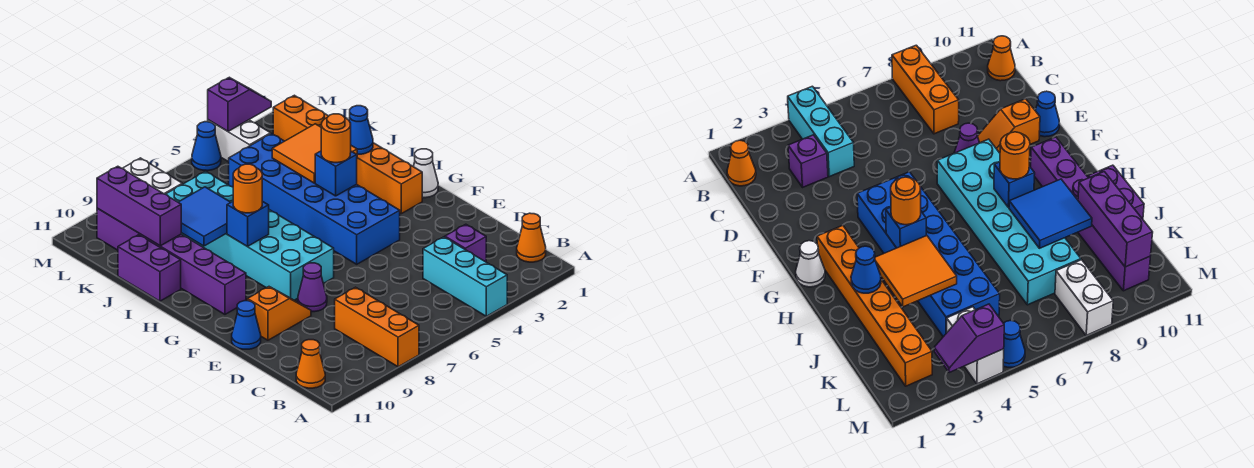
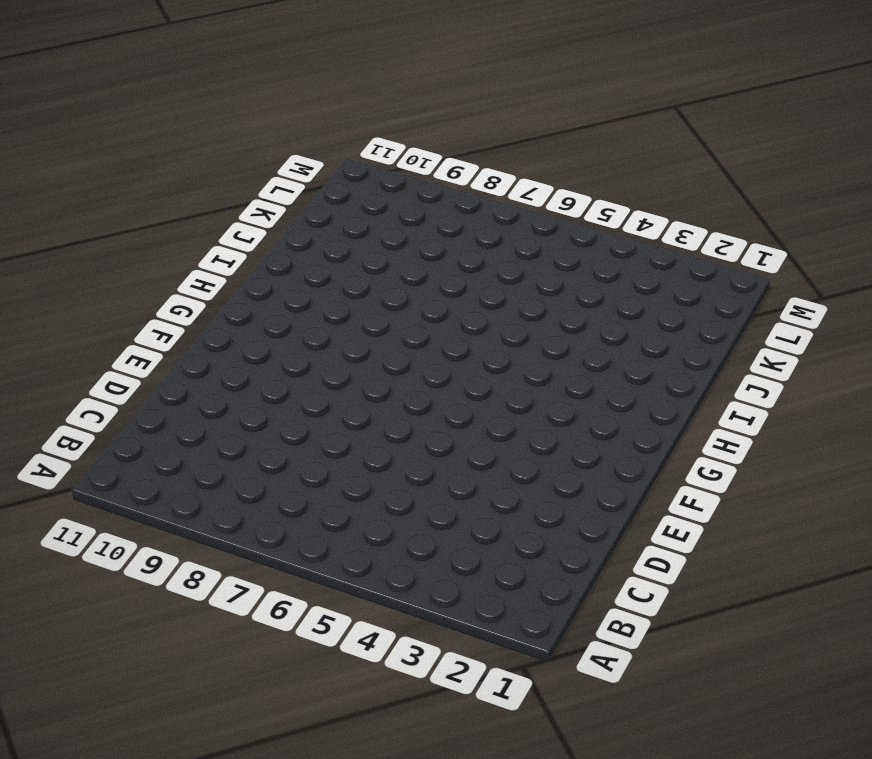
none -> cyan brick A4:C4 level 1
none -> orange brick A8:C8 level 1
none -> orange cone B1 level 1

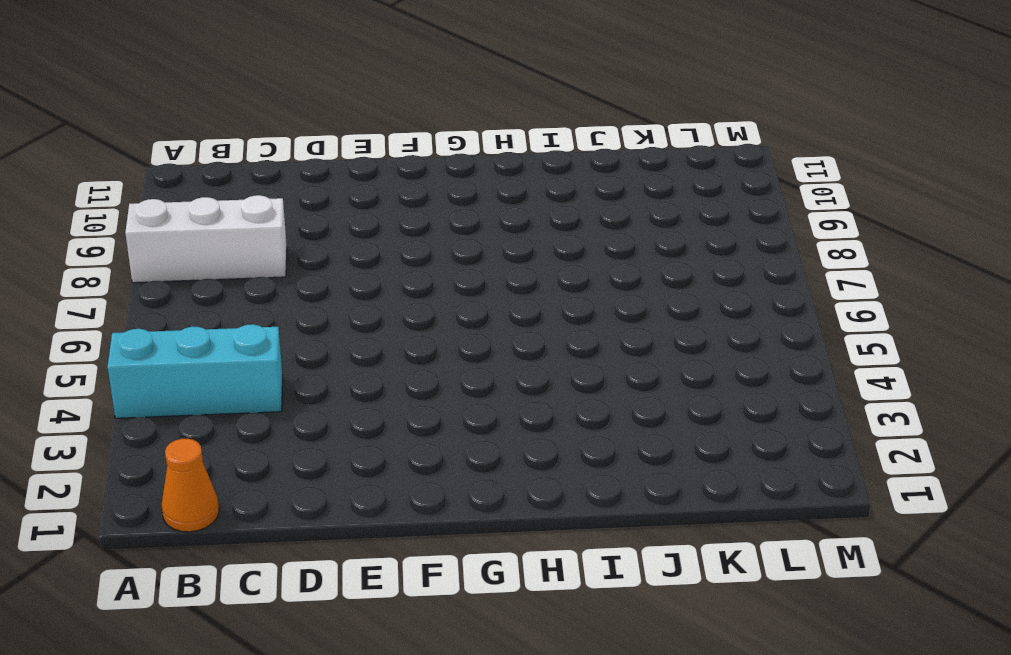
white brick A8:C8 level 1 -> orange brick A8:C8 level 1
none -> orange cone B11 level 1
none -> purple brick C3 level 1
none -> purple cone E8 level 1

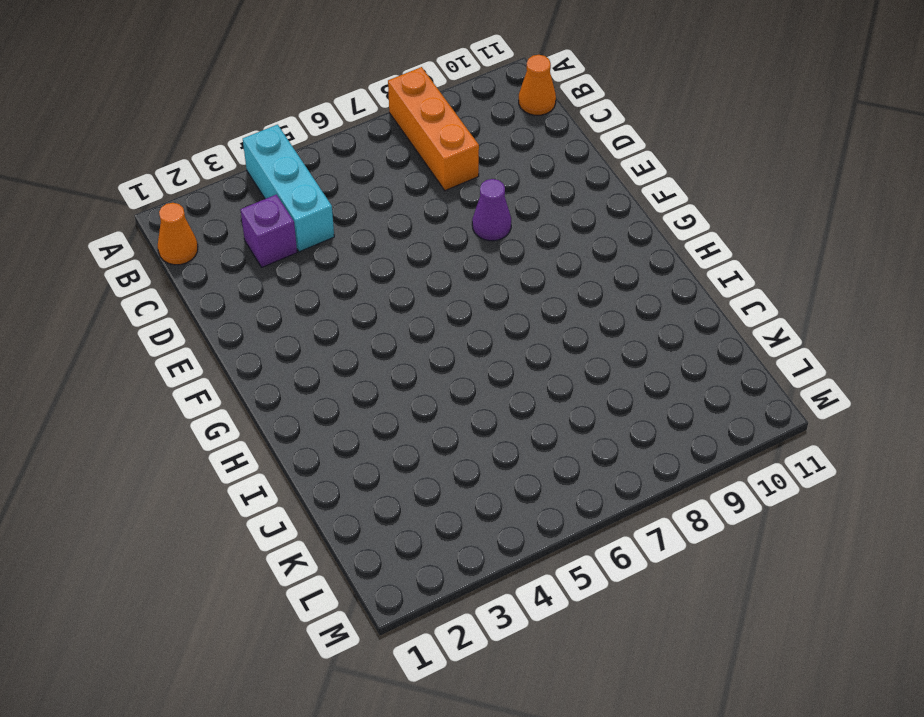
none -> orange slope E9:E10 level 1 top 10
none -> blue cone E11 level 1
none -> blue brick F4:K5 level 1

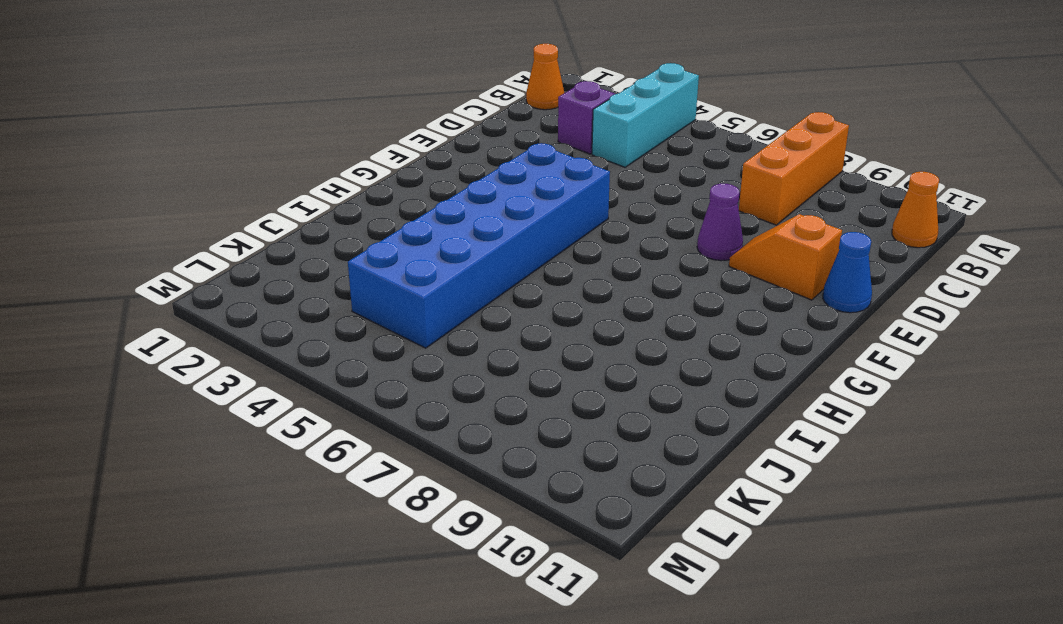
none -> cyan brick F7:K8 level 1
none -> white cone G1 level 1
none -> orange brick G2:L2 level 1

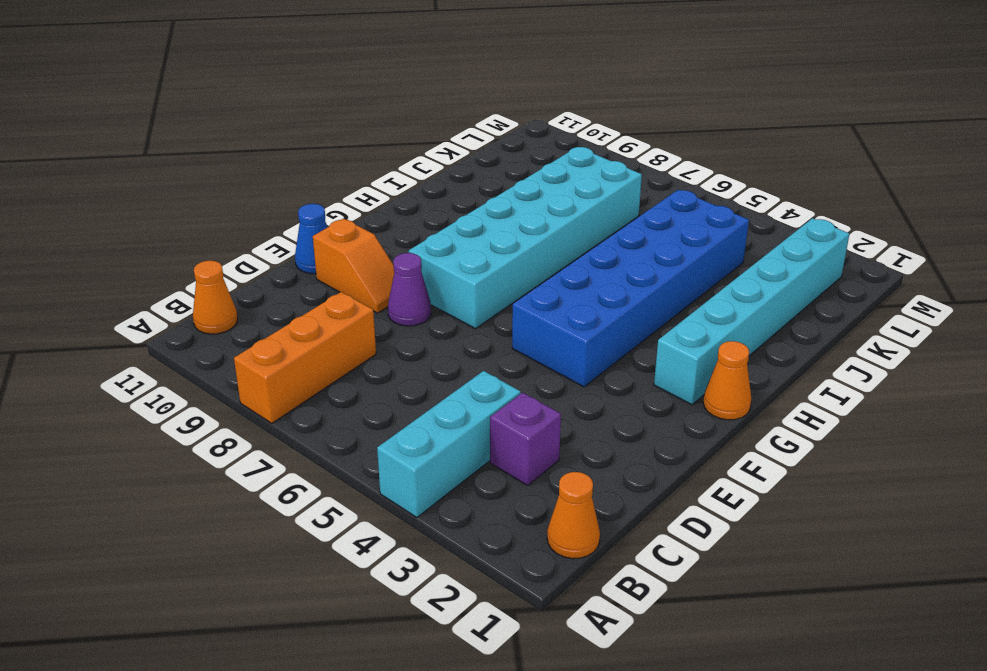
orange cone G1 level 1 -> white cone G1 level 1
cyan brick G2:L2 level 1 -> orange brick G2:L2 level 1
none -> purple brick G10:L10 level 1
none -> purple brick I11:J11 level 1
none -> white brick L4:M4 level 1

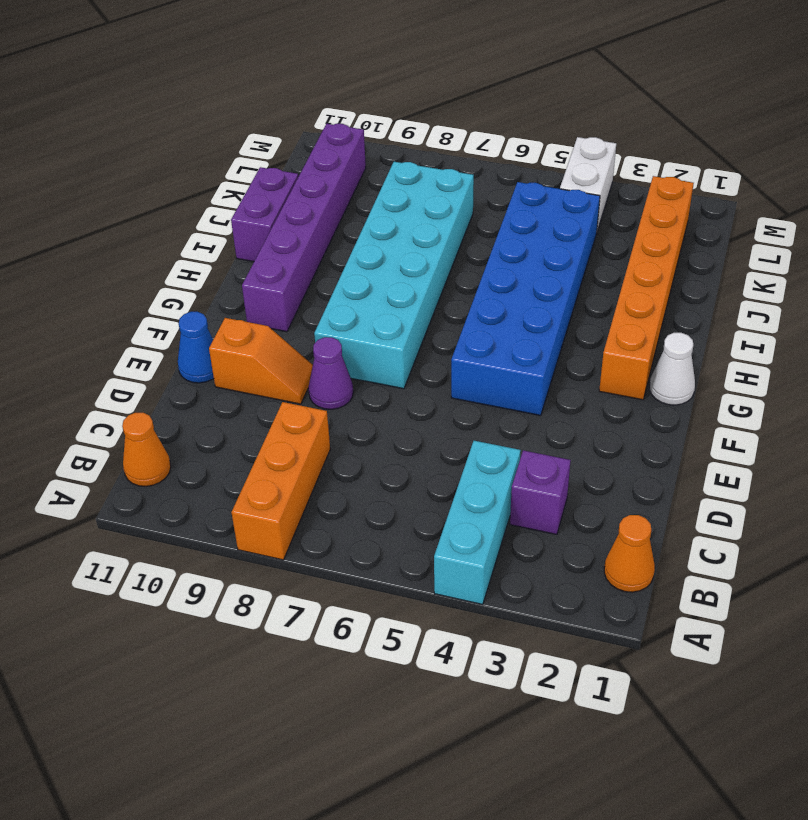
none -> white brick L8:M8 level 1
none -> blue cone M5 level 1
none -> blue brick H4 level 2

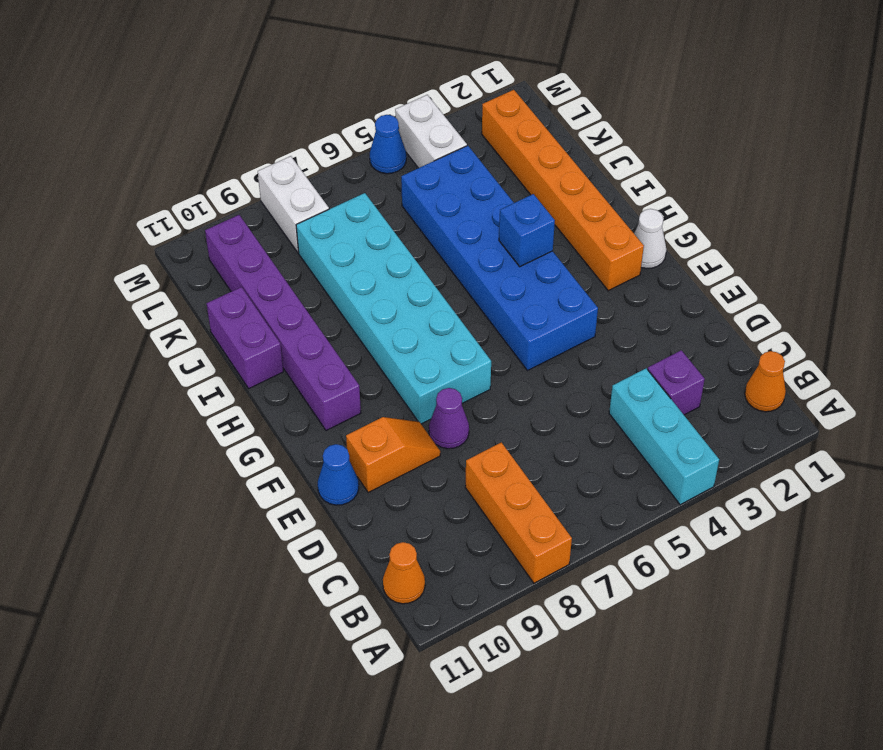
none -> blue brick H8 level 2
none -> blue cone I2 level 2
none -> orange tile I3:J4 level 2

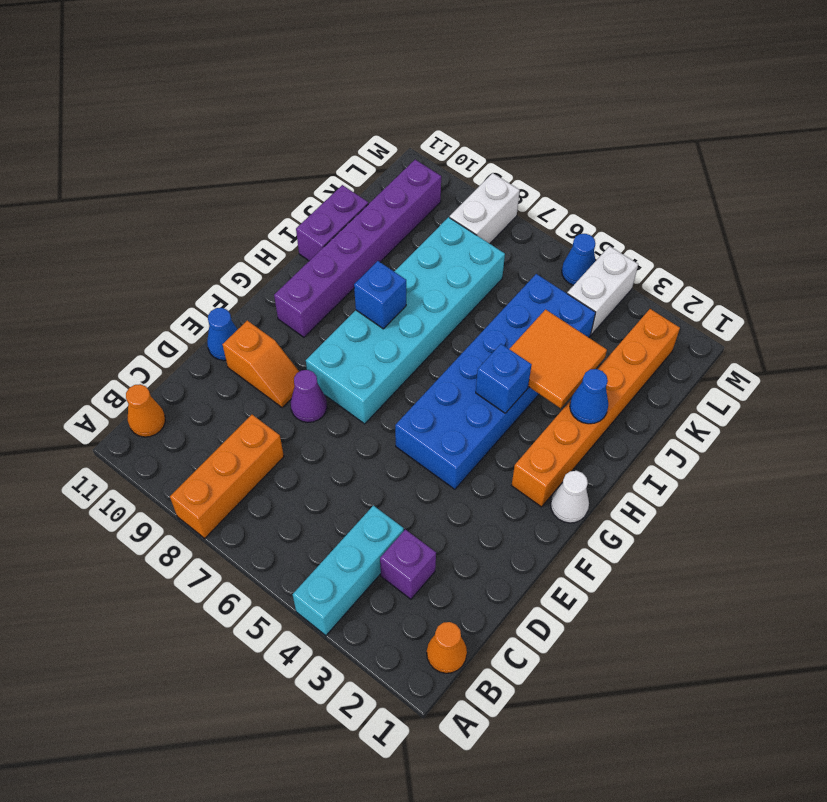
none -> blue tile I8:J9 level 2
none -> purple brick J10:L10 level 2
none -> purple slope M3:M4 level 2 top 4

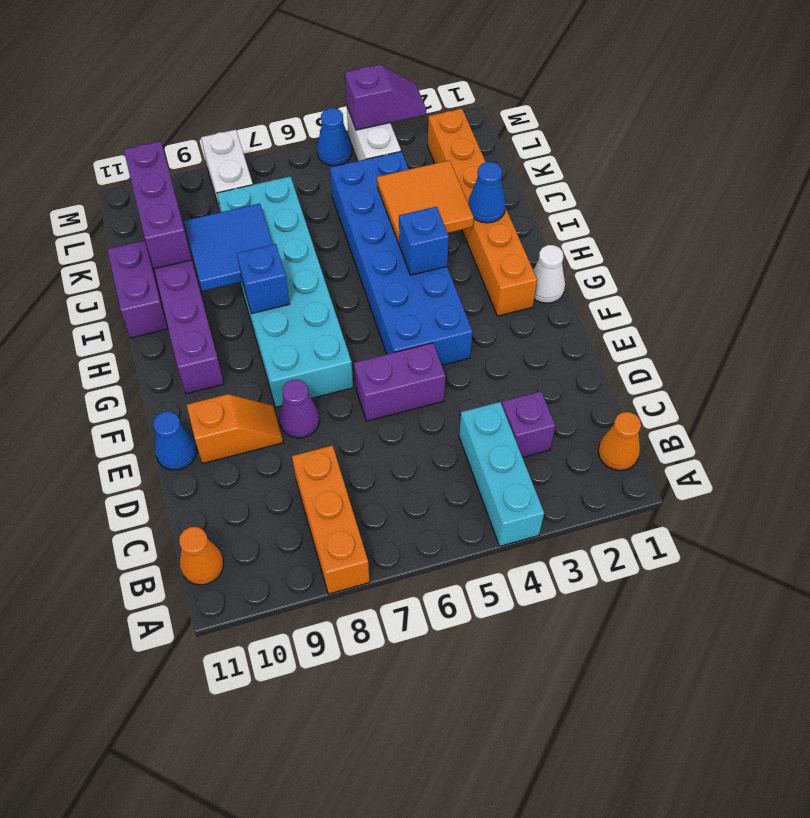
purple brick E5:E6 level 1 -> none
none -> orange round brick H4 level 3
none -> orange round brick H8 level 3

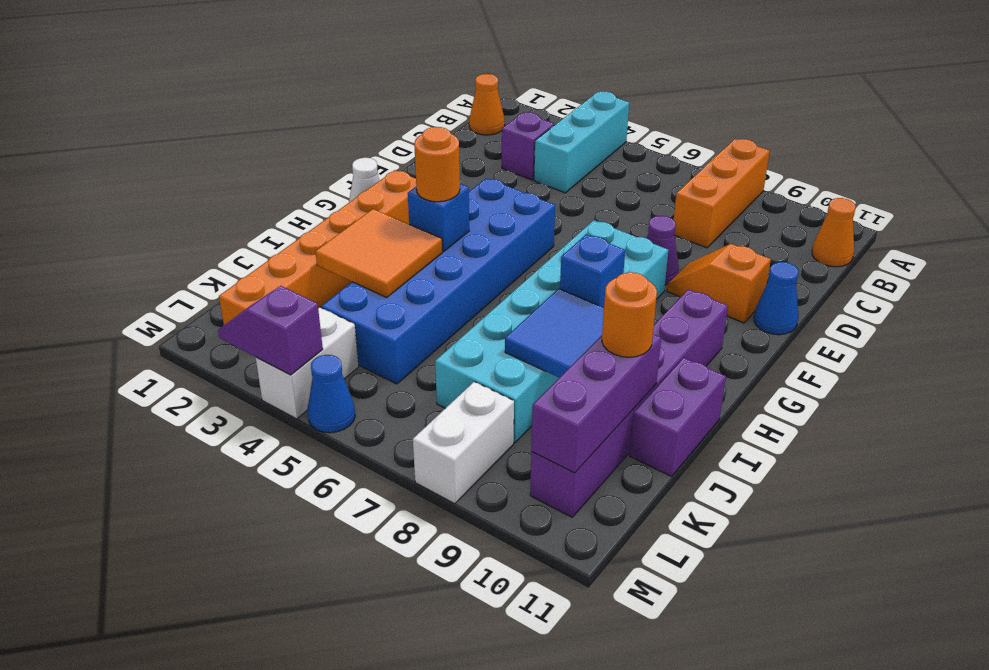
orange round brick J10 level 3 -> orange round brick H8 level 3
none -> blue cone I2 level 2

